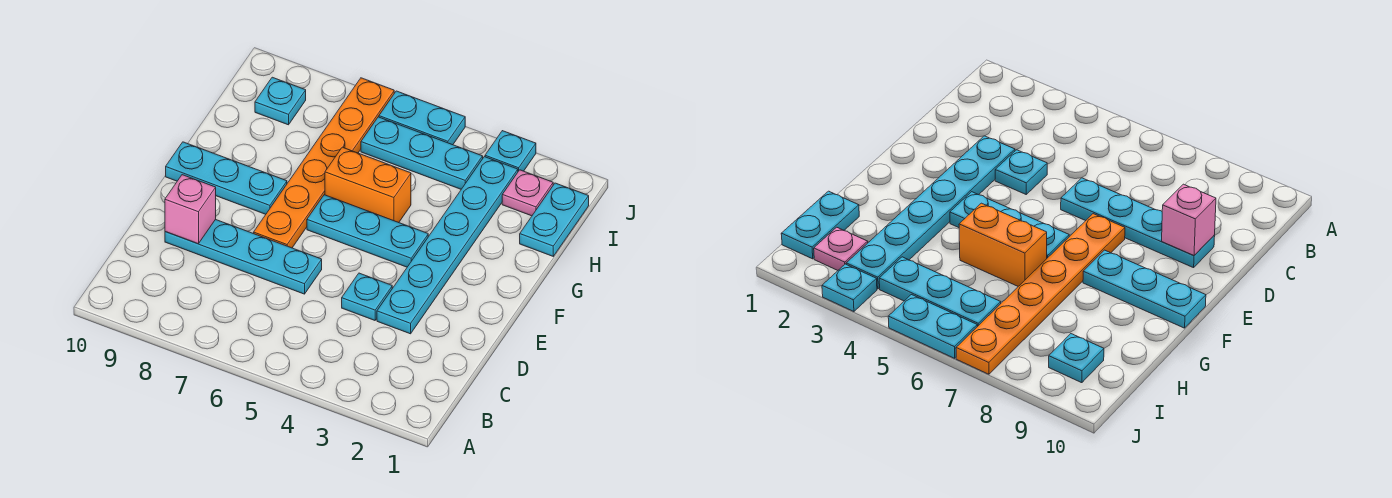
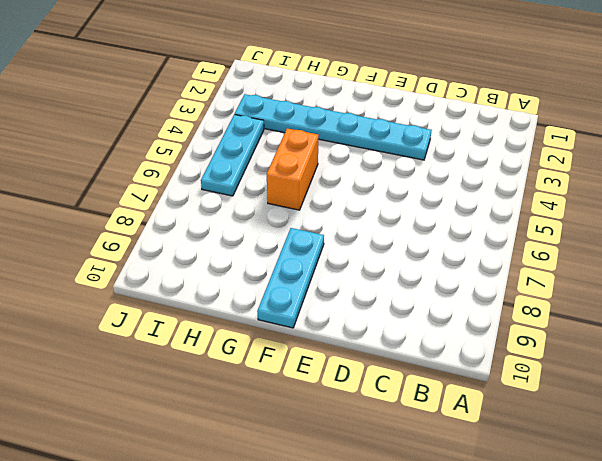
none -> cyan plate D4 level 1
none -> cyan plate D6:D9 level 1
none -> orange plate E7:J7 level 1

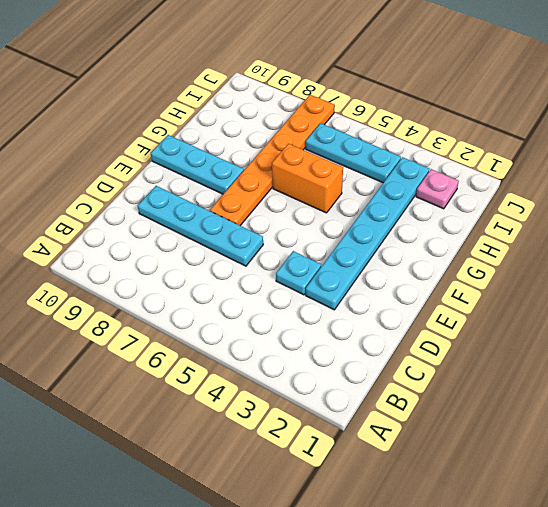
none -> cyan plate F4:F6 level 1
none -> cyan plate H1:I1 level 1
none -> cyan plate I9 level 1

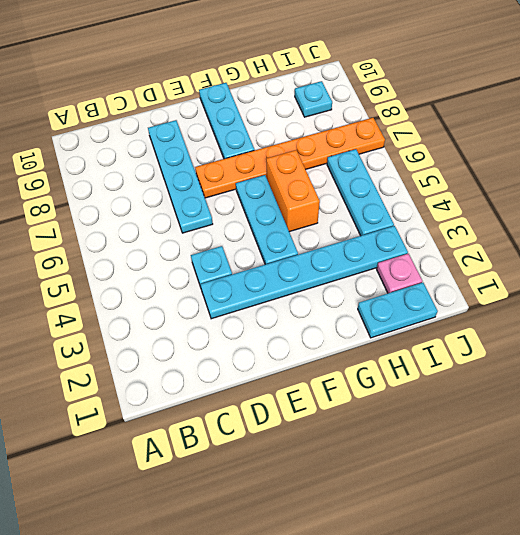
none -> cyan plate J3 level 1
none -> cyan plate J5:J6 level 1
none -> pink brick D9 level 2

